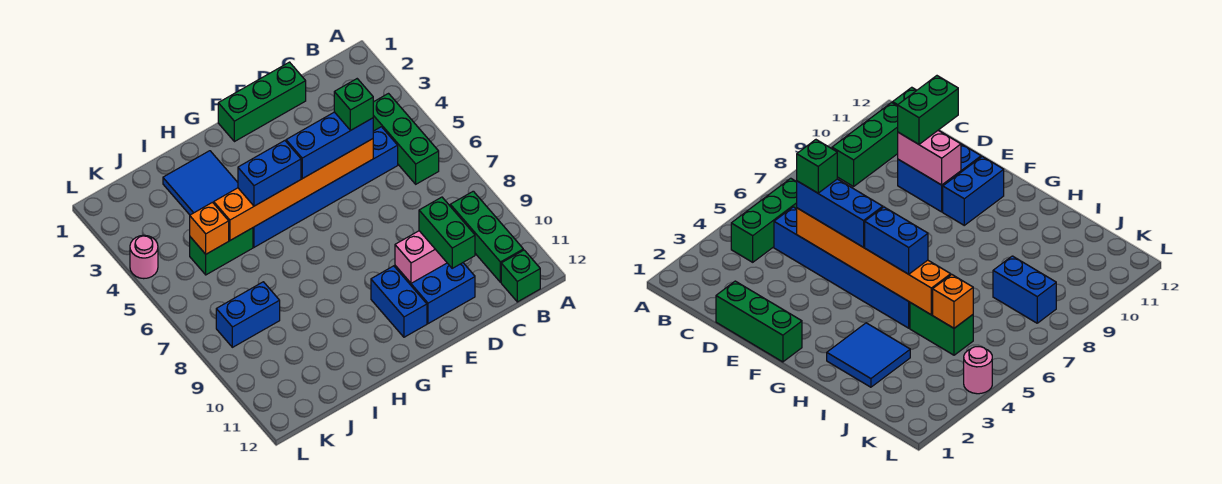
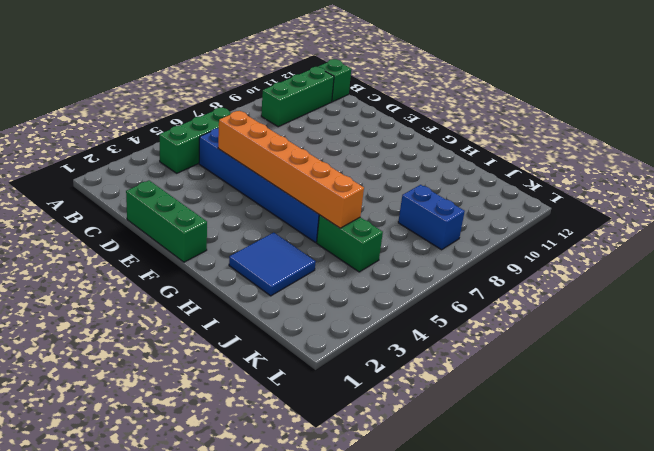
none -> blue brick D10:E11 level 1
none -> blue brick F10:F11 level 1
none -> pink round brick L4 level 1

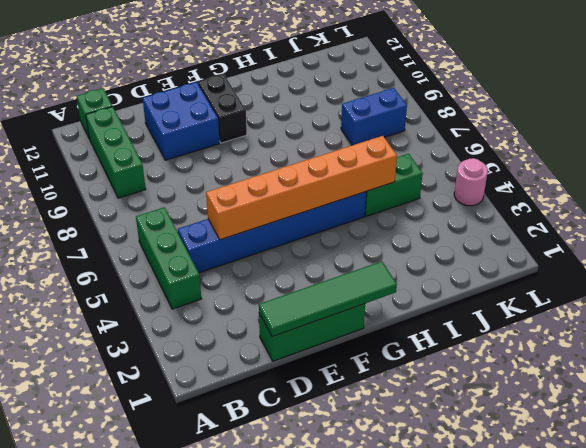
green tile D1:G1 level 2 -> none
black brick F10:F11 level 1 -> blue brick F10:F11 level 1
none -> blue tile H2:I3 level 1
none -> pink brick D10:E10 level 2
none -> orange brick J5 level 2

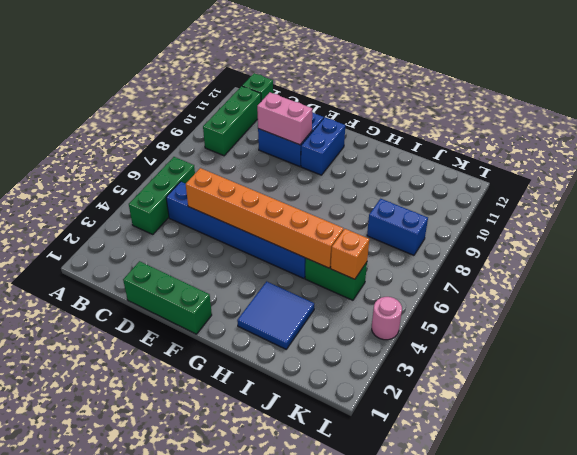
none -> blue brick D5:F5 level 3
none -> green brick D10:D11 level 3
none -> blue brick G5:H5 level 3

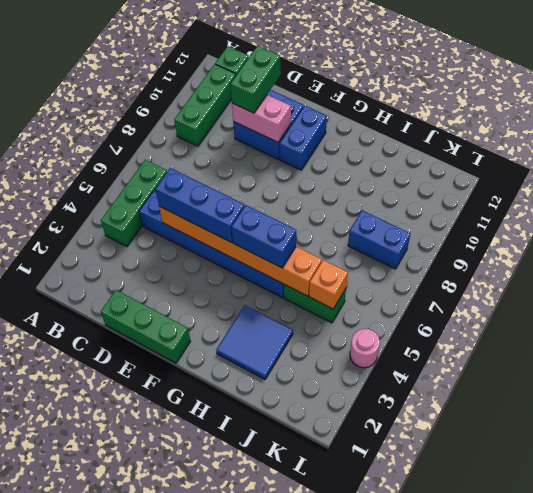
none -> green brick D5 level 4

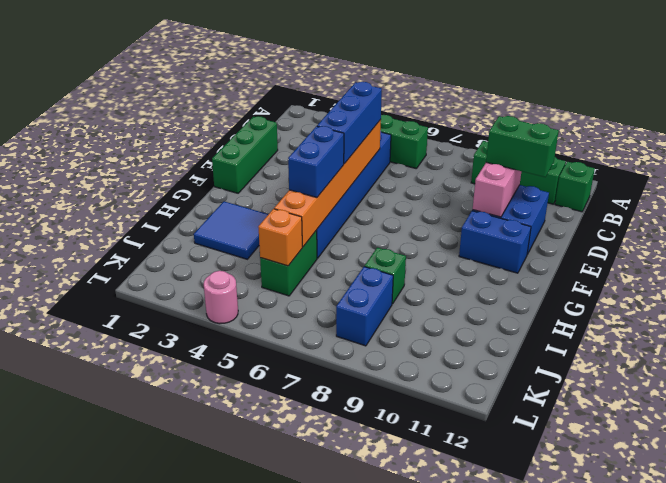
green brick I8 level 1 -> green brick D5 level 4

